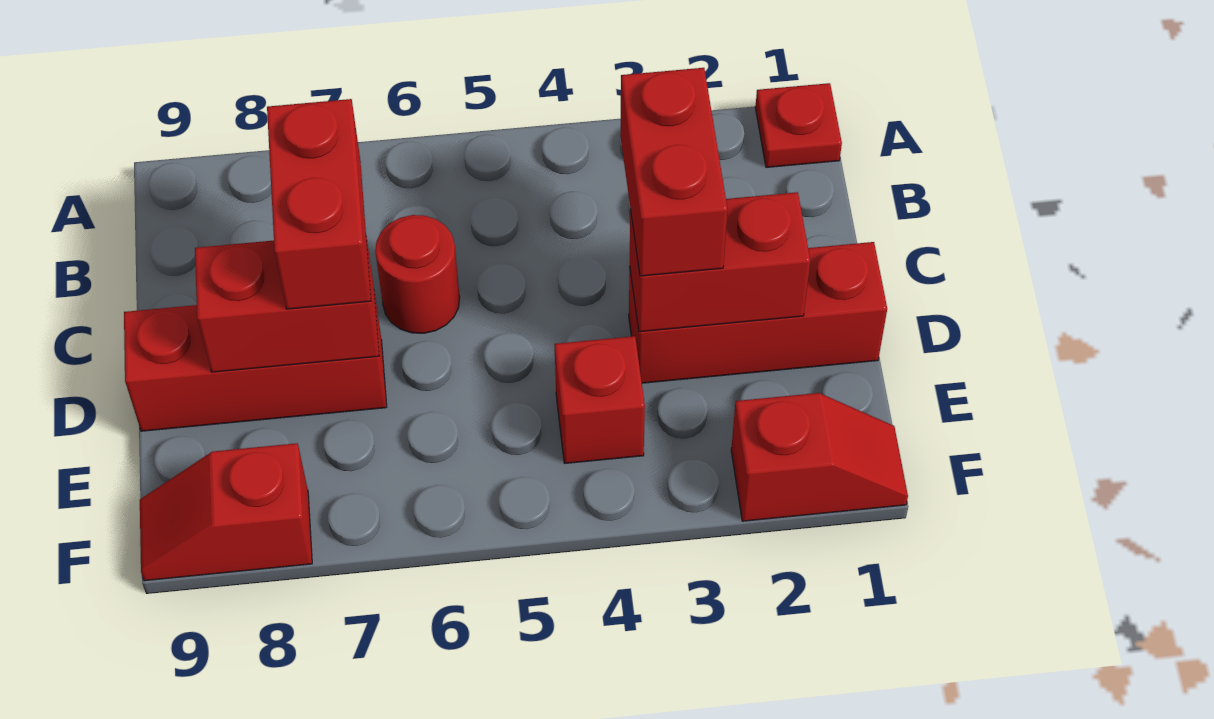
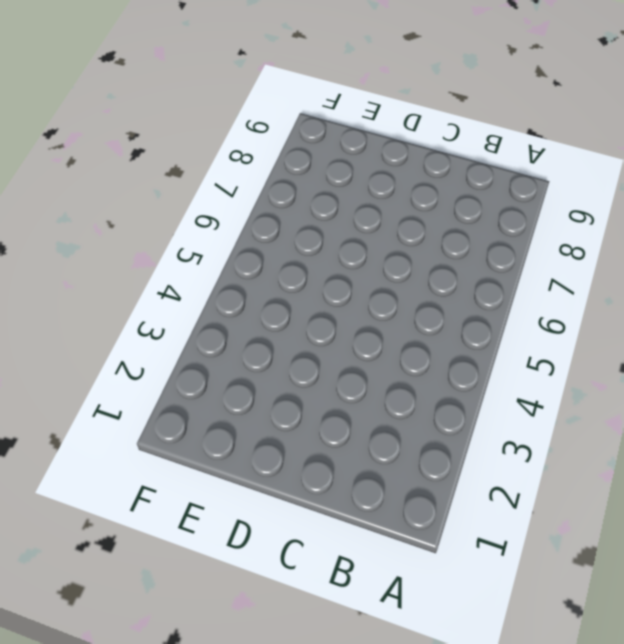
none -> red plate A1 level 1
none -> red round brick C6 level 1

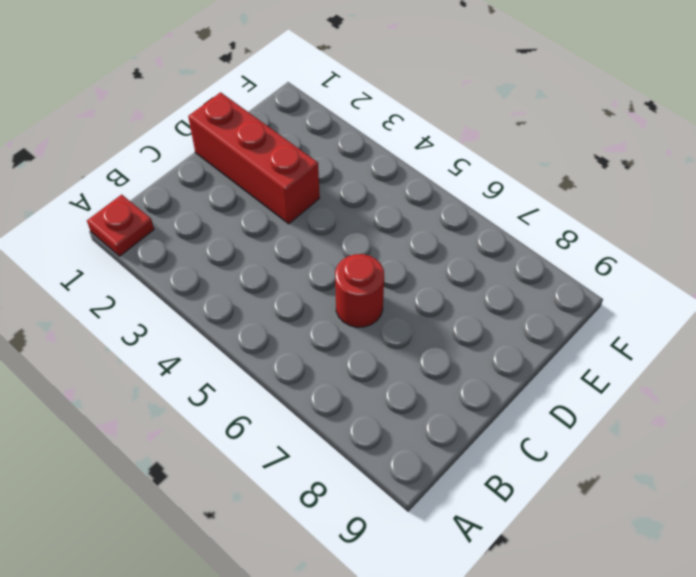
none -> red brick D7:D9 level 1
none -> red brick E4 level 1

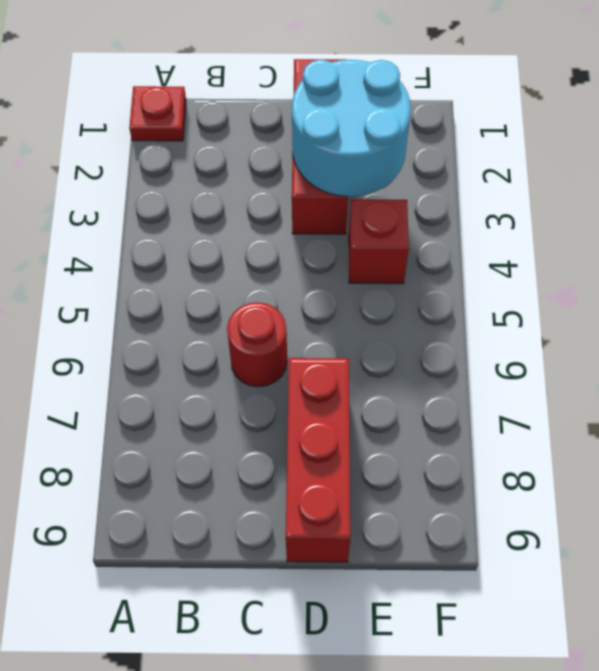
cyan round brick D2:E3 level 2 -> red brick D2:D3 level 2
none -> red slope F1:F2 level 1 top 2
none -> red slope F8:F9 level 1 top 8

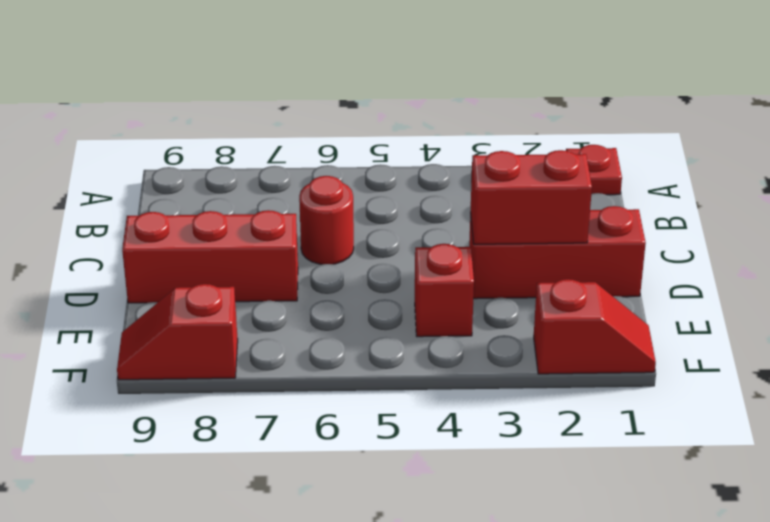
none -> red brick D7:D8 level 2
none -> red brick C3:D3 level 3

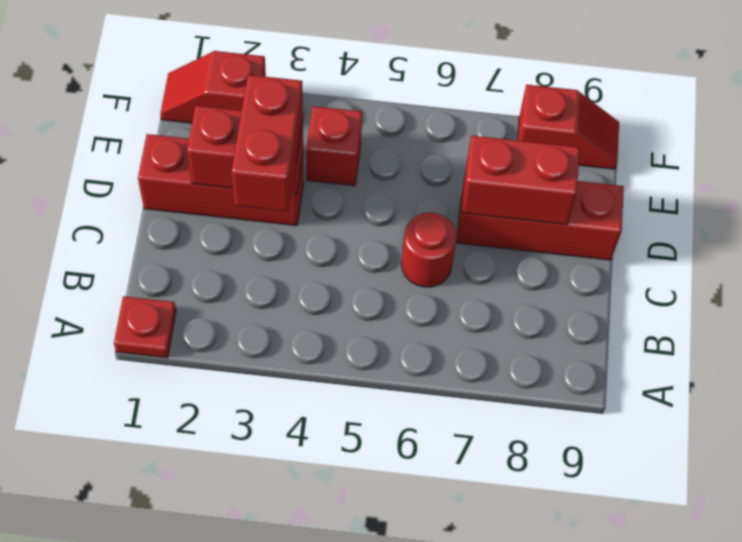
none -> red brick C7:D7 level 3

